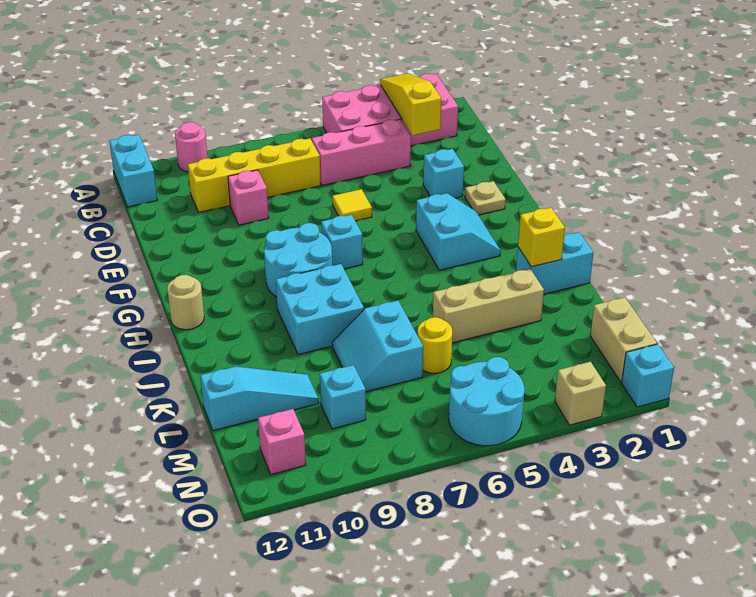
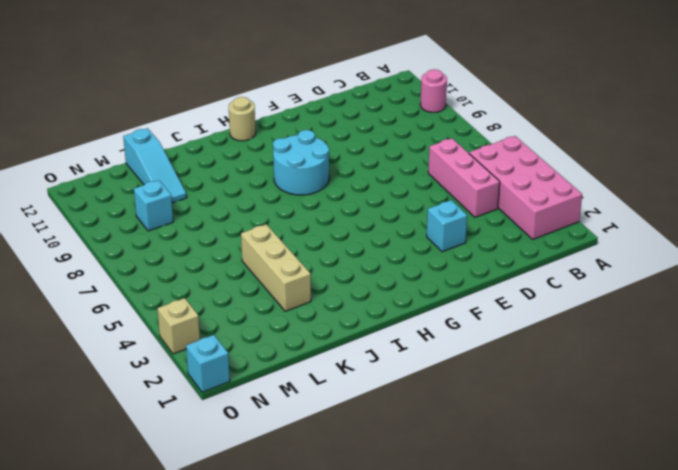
none -> cyan brick A12:B12 level 1
none -> yellow brick C7:C10 level 1
none -> pink brick D9 level 1

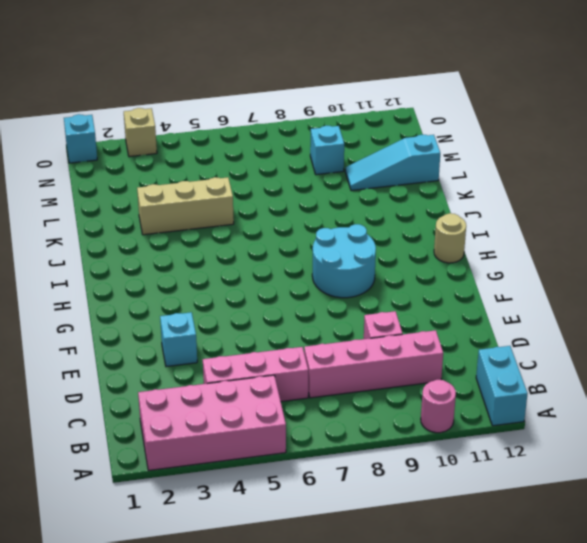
pink brick C7:C10 level 1 -> yellow brick C7:C10 level 1
none -> yellow tile E6 level 1
none -> tan plate F2 level 1
none -> cyan slope G3:H4 level 1 top 4

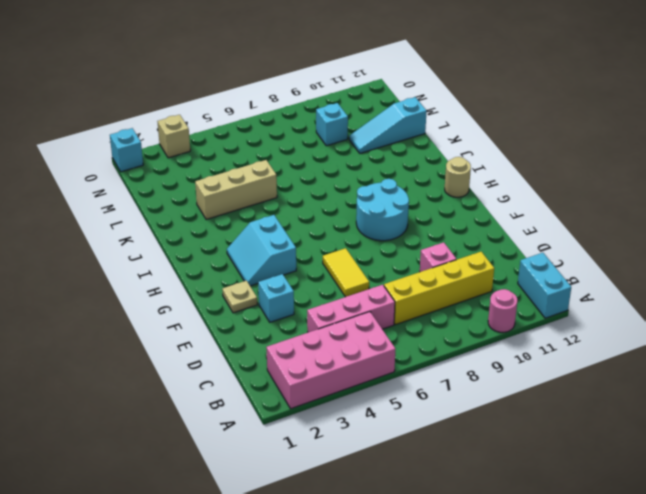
yellow tile E6:F6 level 1 -> yellow tile E6 level 1
none -> cyan brick G7 level 1
none -> cyan brick I8:J9 level 1
none -> cyan brick J1:J2 level 1

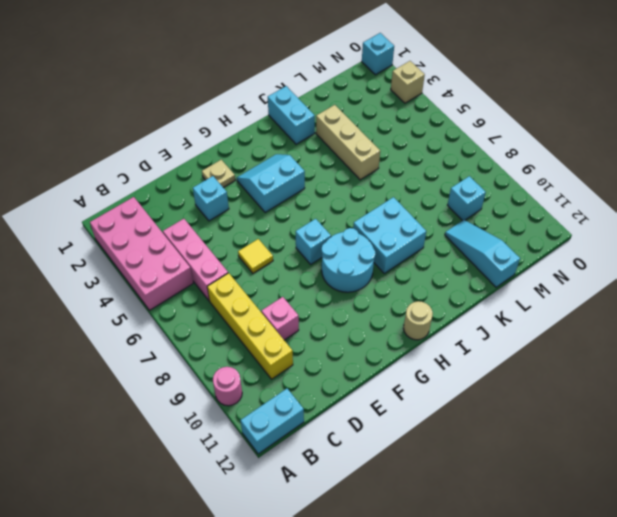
none -> cyan slope K7:L8 level 1 top 7
none -> yellow round brick L6 level 1
none -> tan brick M1:N1 level 1

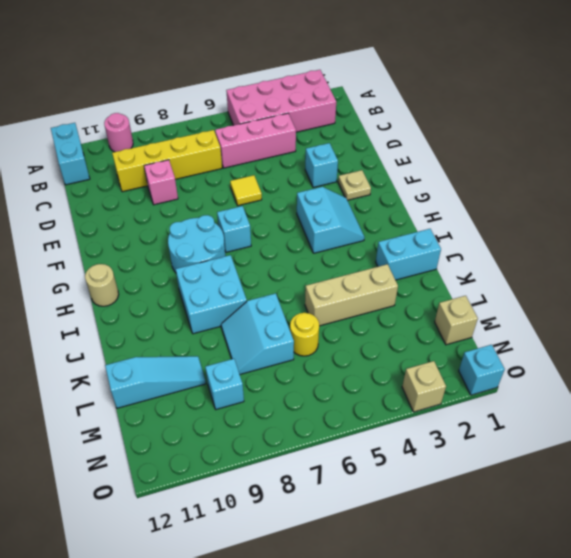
tan brick M1 level 1 -> tan brick M1:N1 level 1
none -> cyan round brick N5:O6 level 1
none -> pink brick N11 level 1
none -> yellow slope A3:C3 level 2 top C

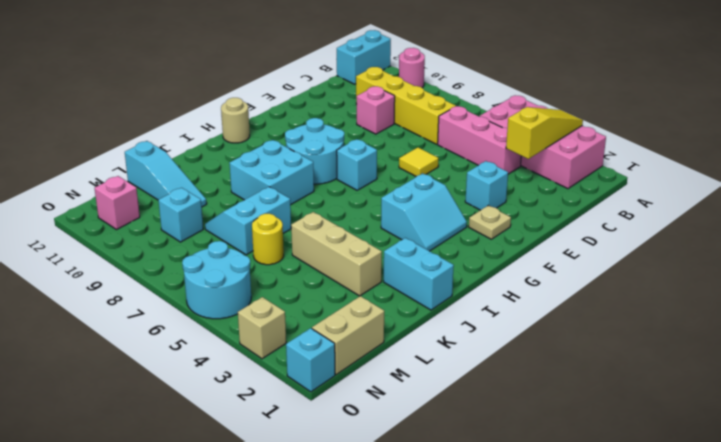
none -> yellow brick J2 level 2

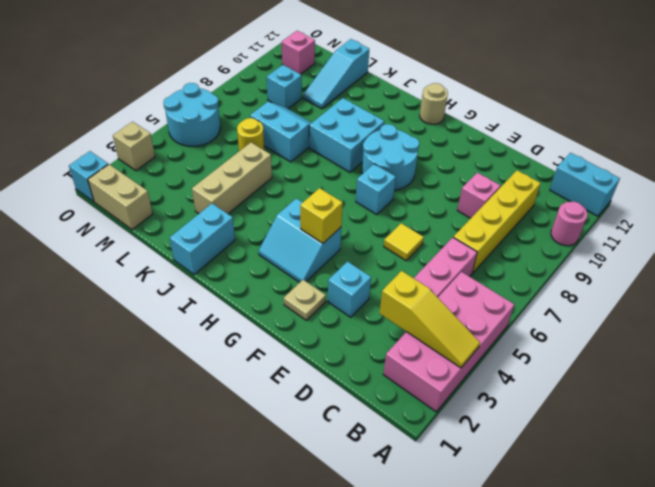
yellow brick G4 level 2 -> yellow brick J2 level 2

